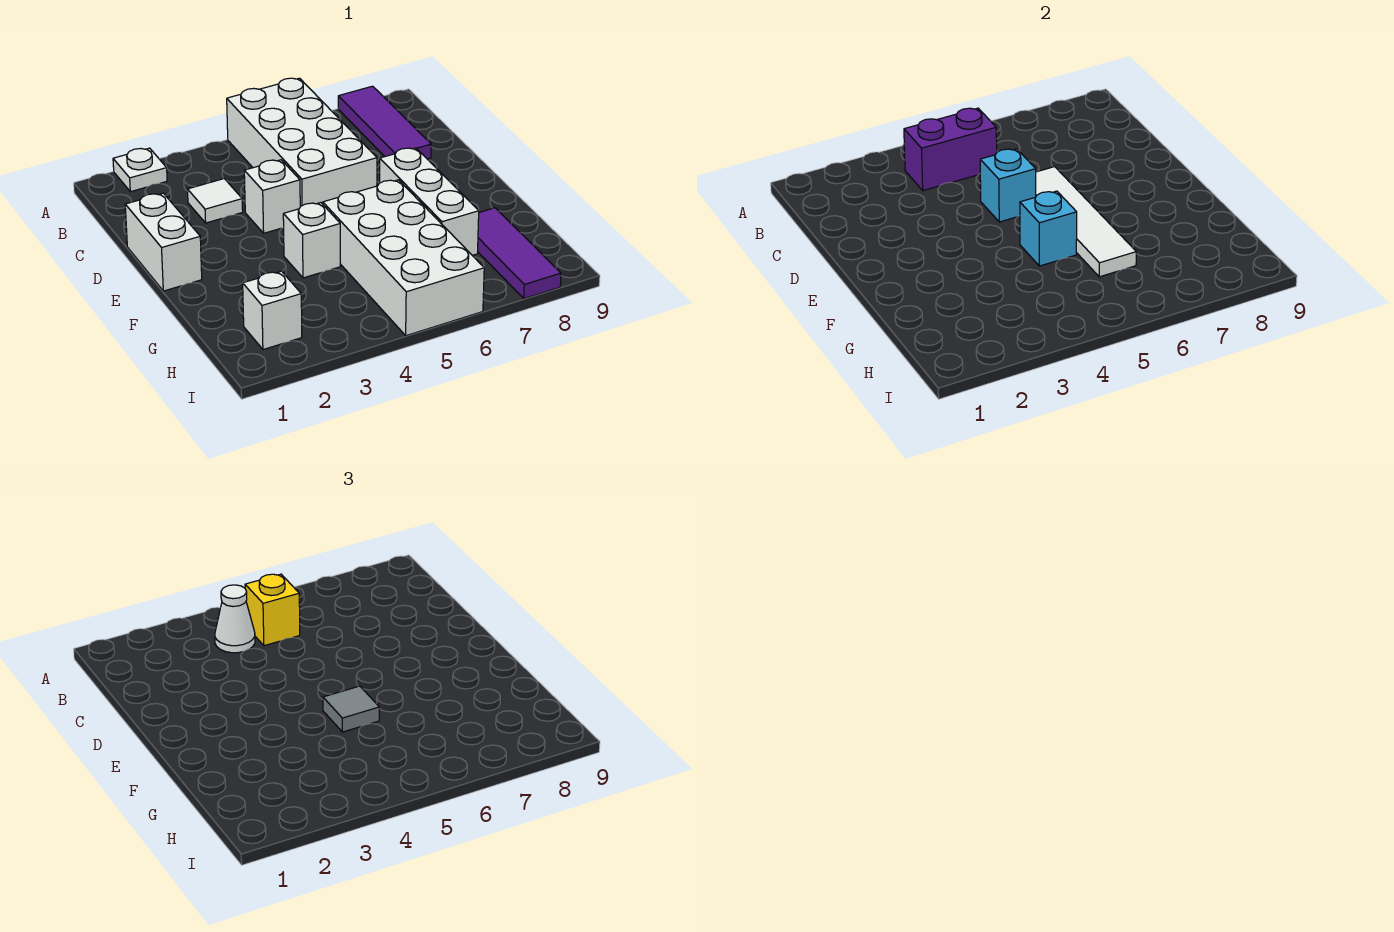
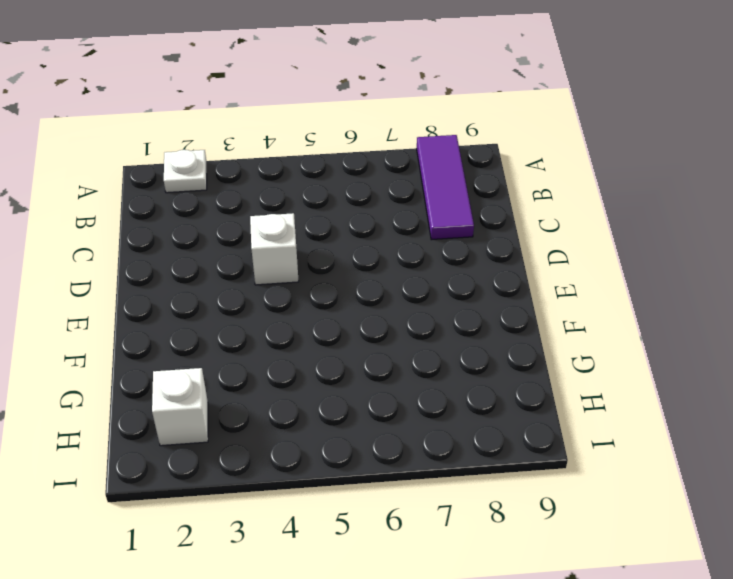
none -> white brick A5:D6 level 1
none -> white tile C3 level 1
none -> white brick D1:E1 level 1

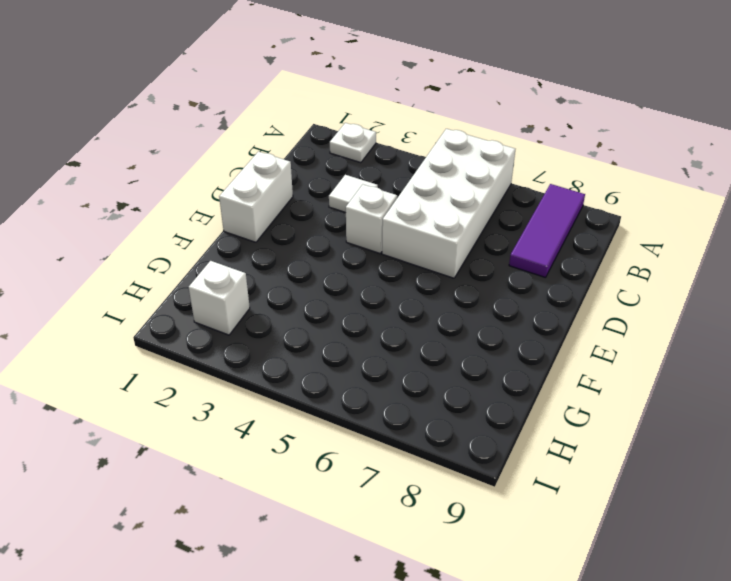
none -> white brick E7:G7 level 1
none -> white brick F4 level 1
none -> white brick F5:I6 level 1

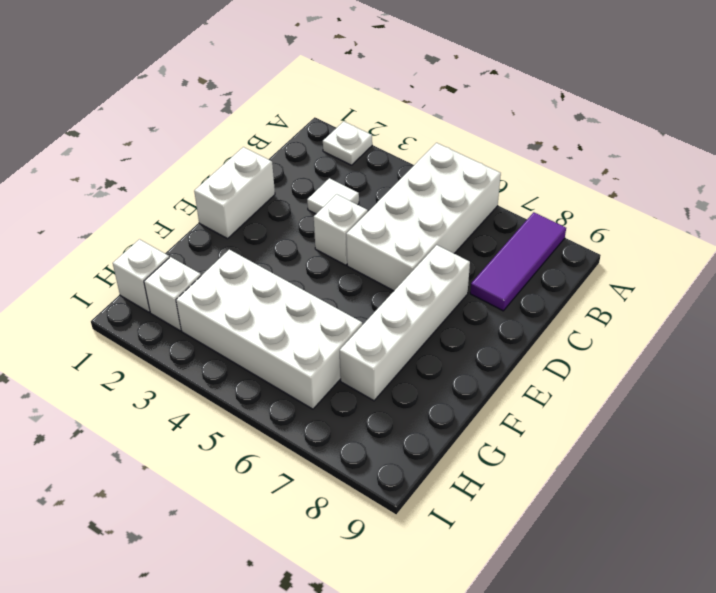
white brick D7:G7 level 1 -> white brick E7:G7 level 1
white brick G3:H6 level 1 -> white brick F5:I6 level 1
white brick H1 level 1 -> white brick F4 level 1
none -> purple tile G8:I8 level 1
none -> purple brick B4:B5 level 2
none -> cyan brick D5 level 2

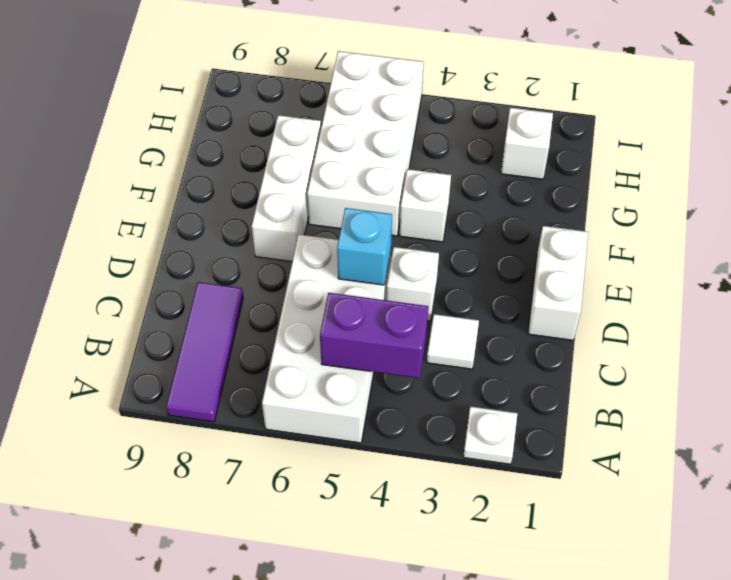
none -> purple tile G8:I8 level 1
none -> white tile D6:G6 level 2
none -> cyan brick F5 level 2

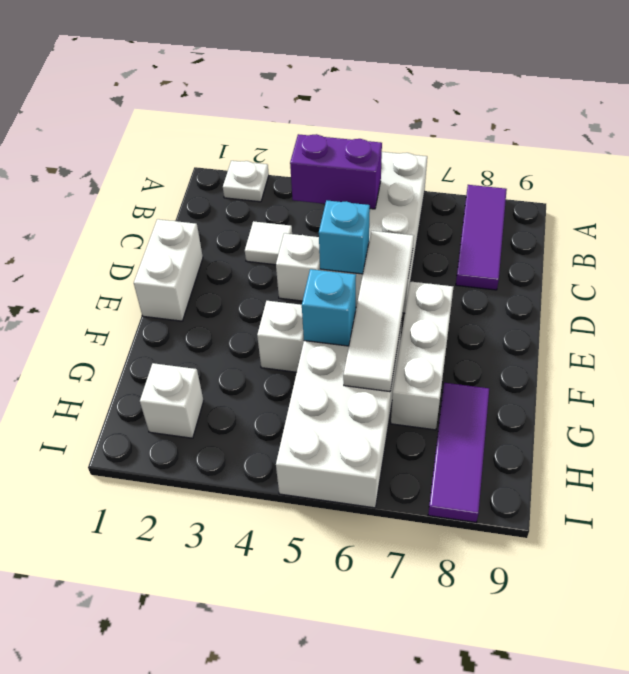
none -> white cone B4 level 3
none -> yellow brick B5 level 3
none -> grey tile F5 level 3

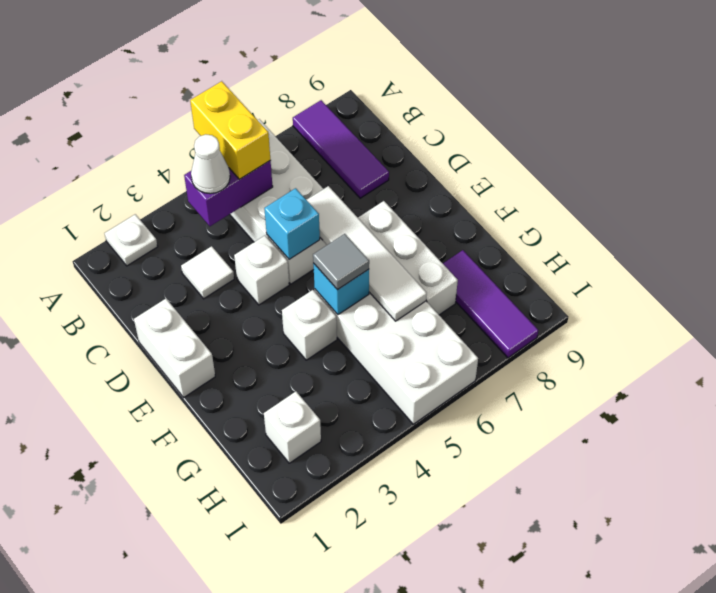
yellow brick A5:B5 level 3 -> yellow brick B5 level 3

